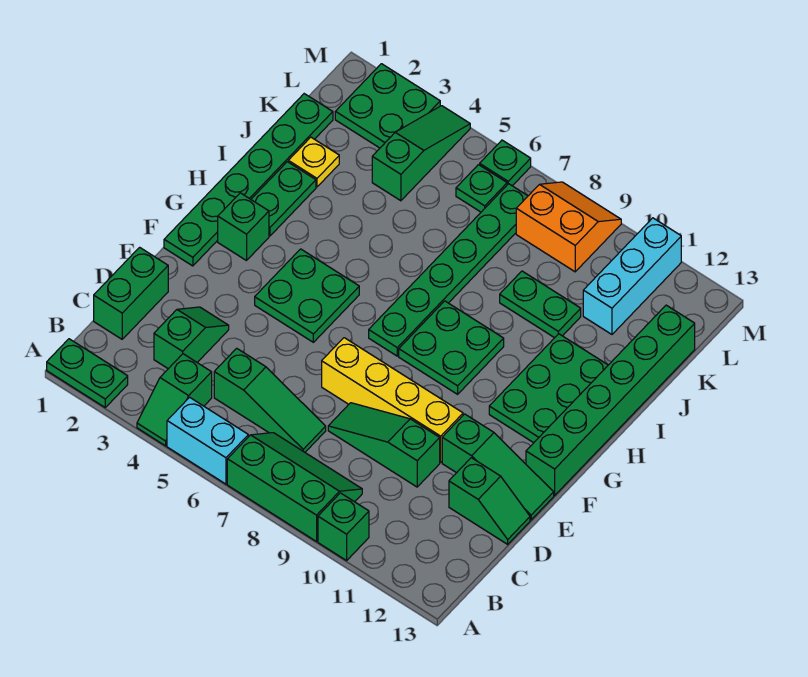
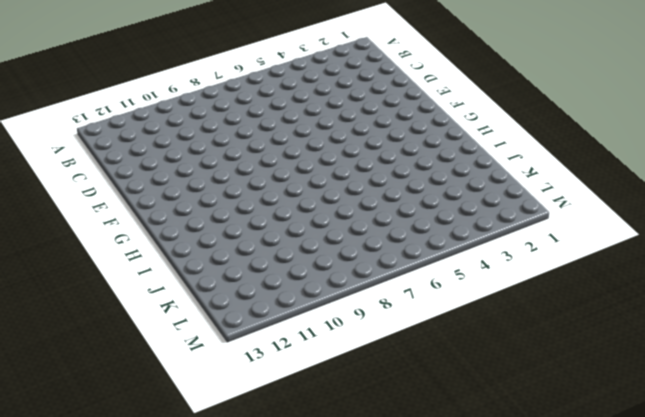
none -> green plate A1:A2 level 1
none -> green slope A4:B4 level 1 top B
none -> cyan brick A5:A6 level 1

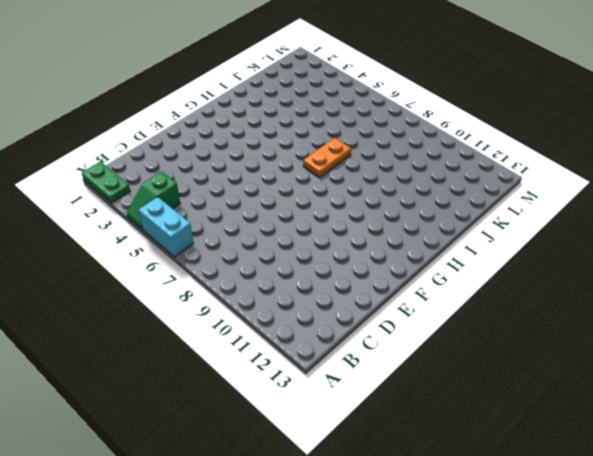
orange plate H7:I7 level 1 -> green plate G7:L7 level 1
none -> green slope A7:B9 level 1 top A
none -> green brick A10 level 1
none -> green brick C1:D1 level 1

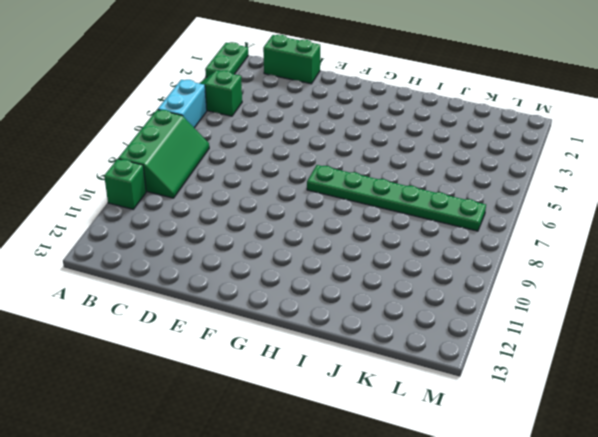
none -> green slope C3:D3 level 1 top C
none -> green slope C5:C7 level 1 top 5
none -> green slope D8:D10 level 1 top 10

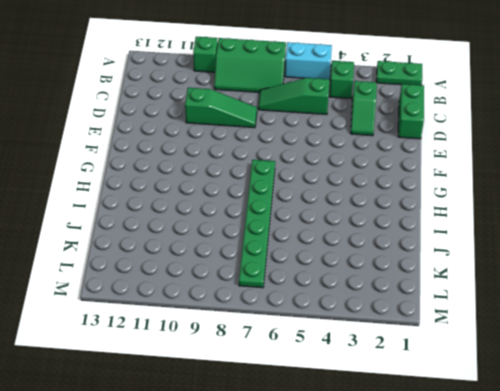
none -> green slope D12:D13 level 1 top 12
none -> yellow brick E7:E10 level 1
none -> green slope E11:E13 level 1 top 11

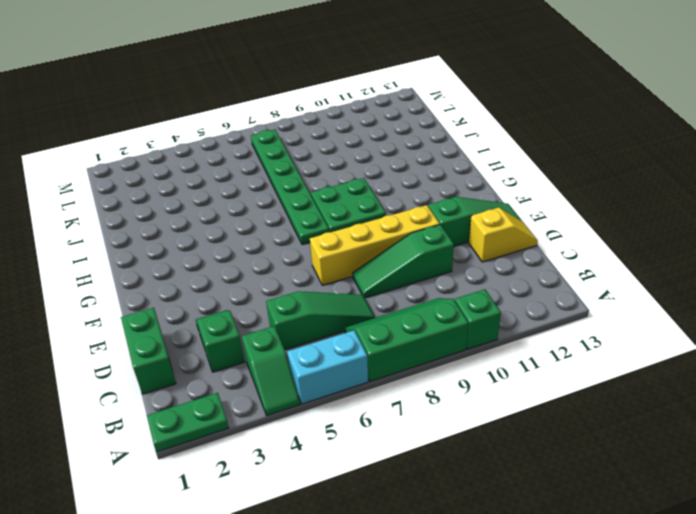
yellow slope D12:D13 level 1 top 12 -> green slope D12:D13 level 1 top 12
none -> green plate F1:K1 level 1
none -> green plate F4:G5 level 1
none -> green brick F13:K13 level 1

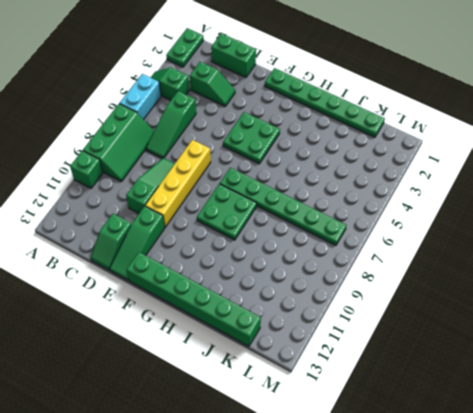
none -> green brick G2 level 1
none -> green plate G11:I12 level 1
none -> green plate H2:I2 level 1

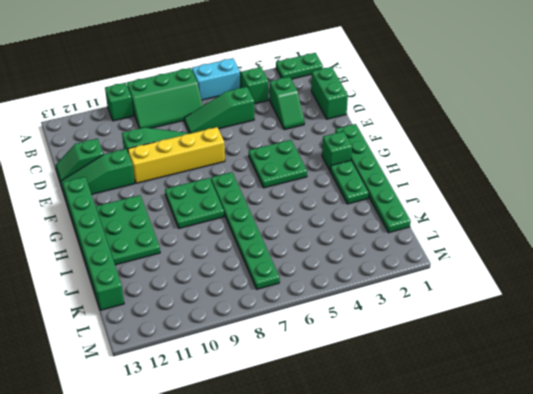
none -> yellow plate J2 level 1
none -> green plate J9:J10 level 1
none -> green slope K4:M4 level 1 top K

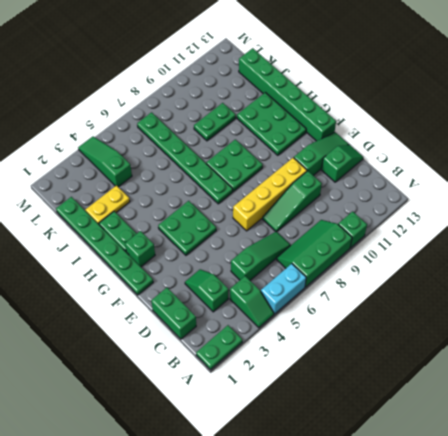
yellow plate J2:J3 level 1 -> yellow plate J2 level 1
none -> cyan brick K11:M11 level 1
none -> green plate L2:M3 level 1
none -> green plate L6 level 1

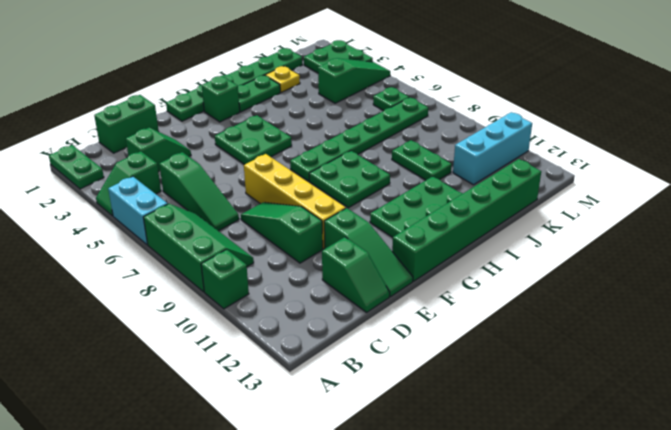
none -> orange slope L8:M9 level 1 top L
none -> green plate M6 level 1

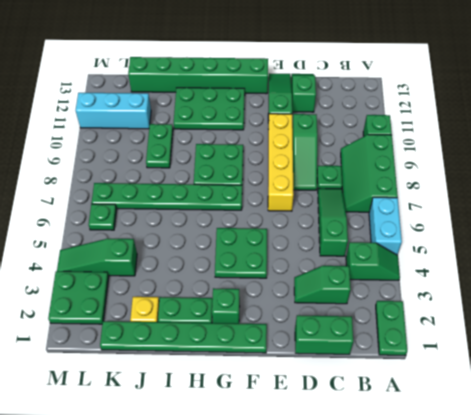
green plate C8 level 1 -> green plate M6 level 1
none -> orange slope L8:M9 level 1 top L

